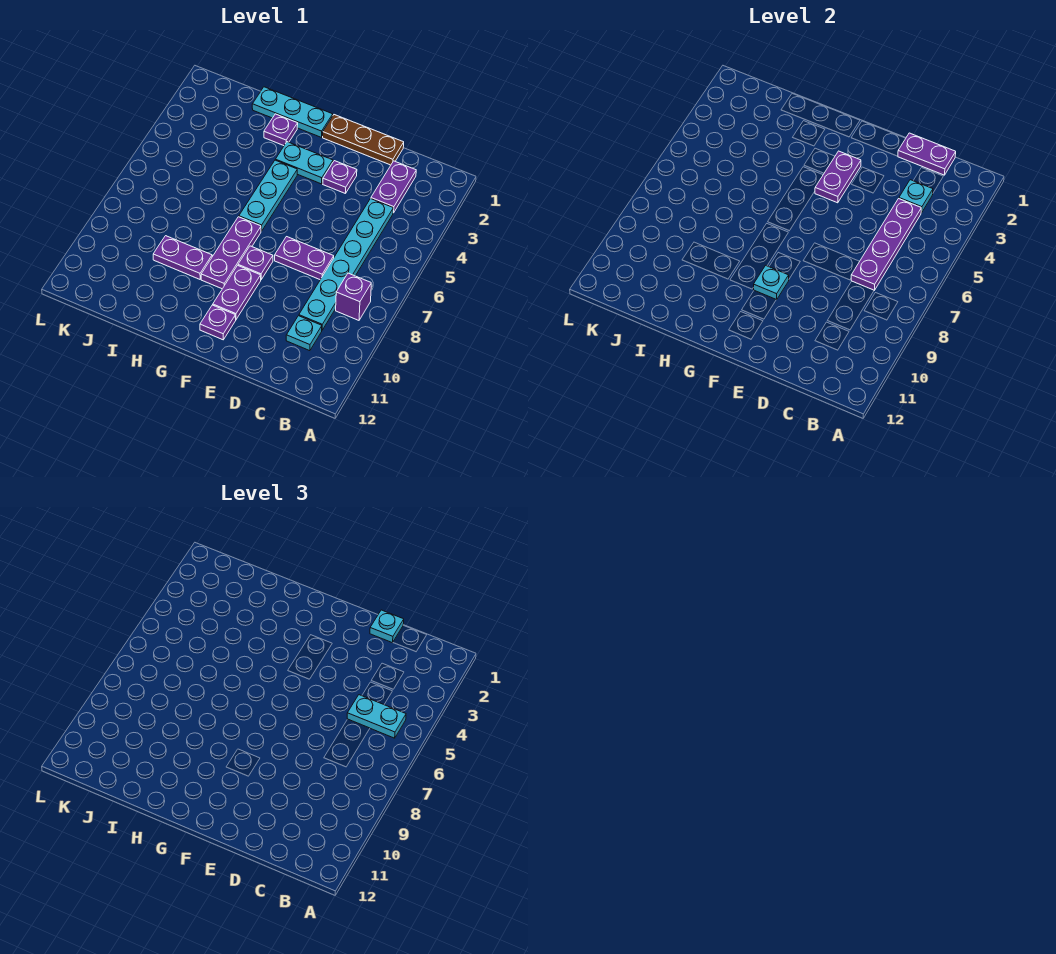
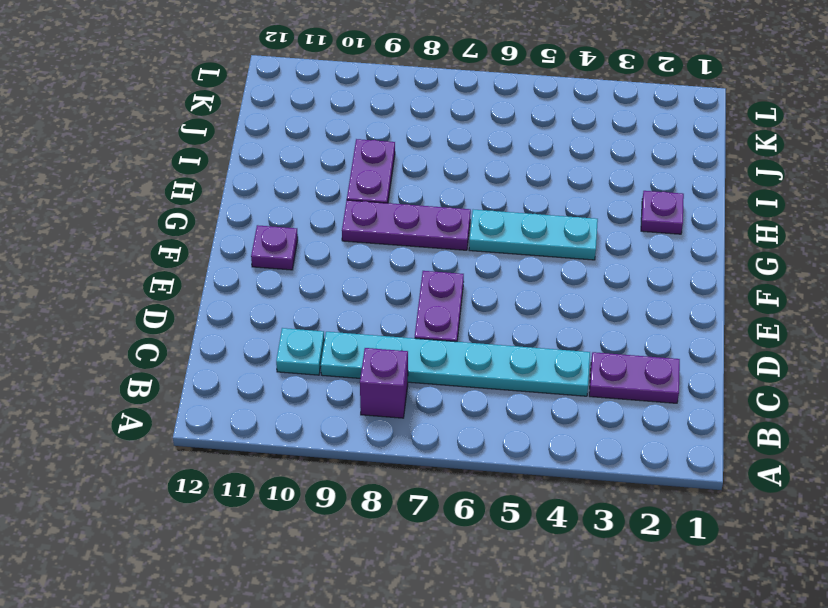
none -> brown plate D1:F1 level 1
none -> purple plate E3 level 1
none -> cyan plate F3:G3 level 1

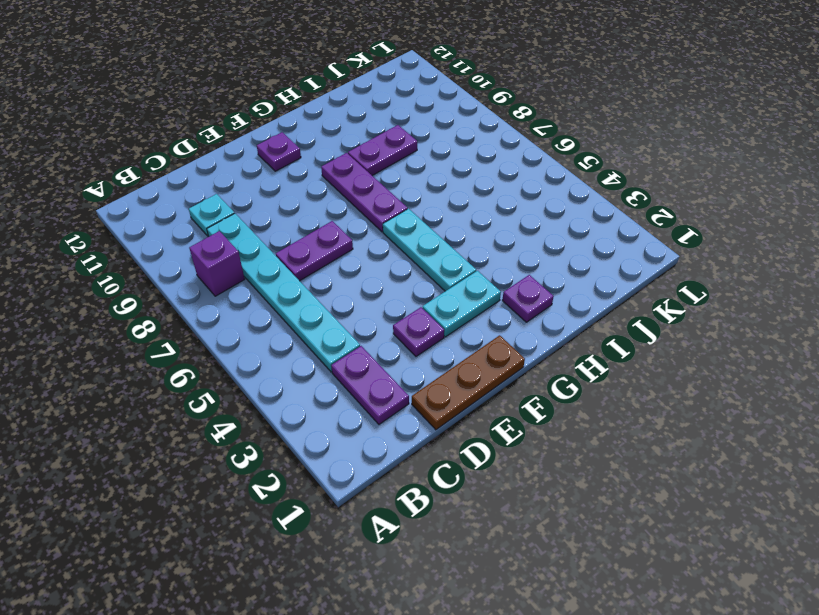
none -> purple plate F8 level 1
none -> purple plate F9:F10 level 1
none -> cyan plate G1:I1 level 1

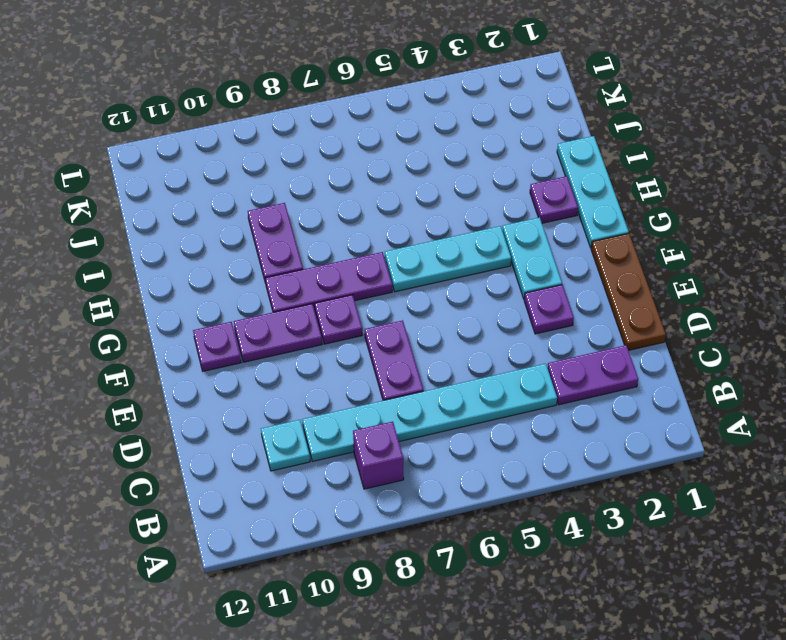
none -> purple plate C1:D1 level 2
none -> cyan plate C3 level 2
none -> purple plate C4:C7 level 2

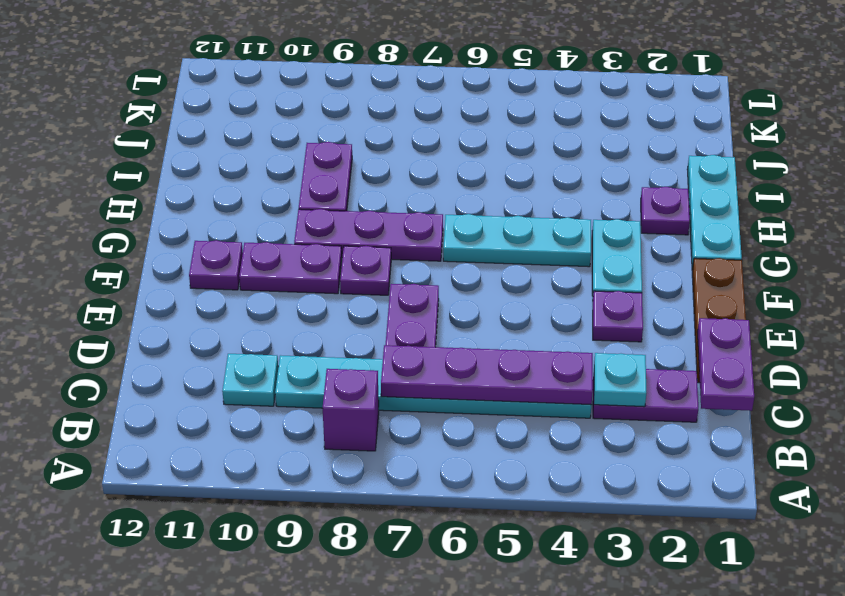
none -> purple plate F3:F4 level 2
none -> cyan plate F9 level 2
none -> cyan plate B5:C5 level 3

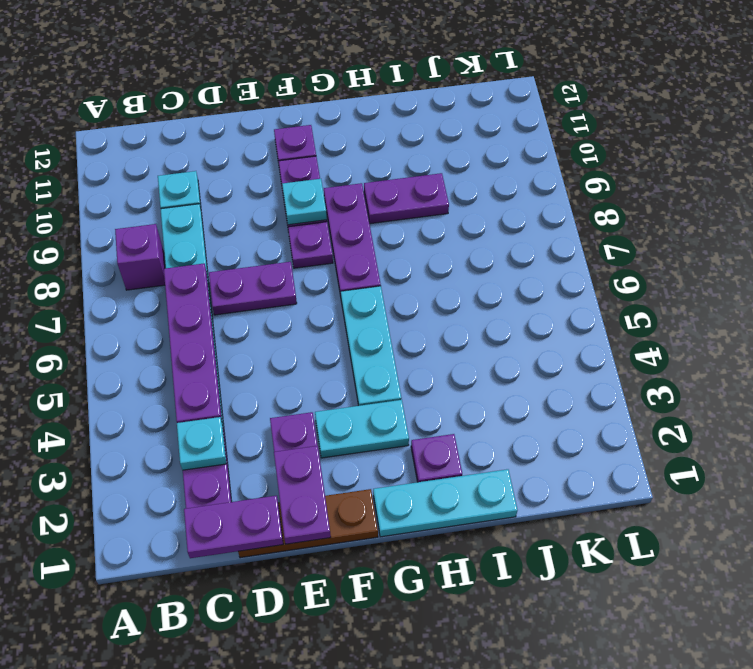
purple plate E1:E2 level 2 -> purple plate F3:F4 level 2
none -> cyan plate B5:C5 level 3
none -> cyan plate D1 level 3

